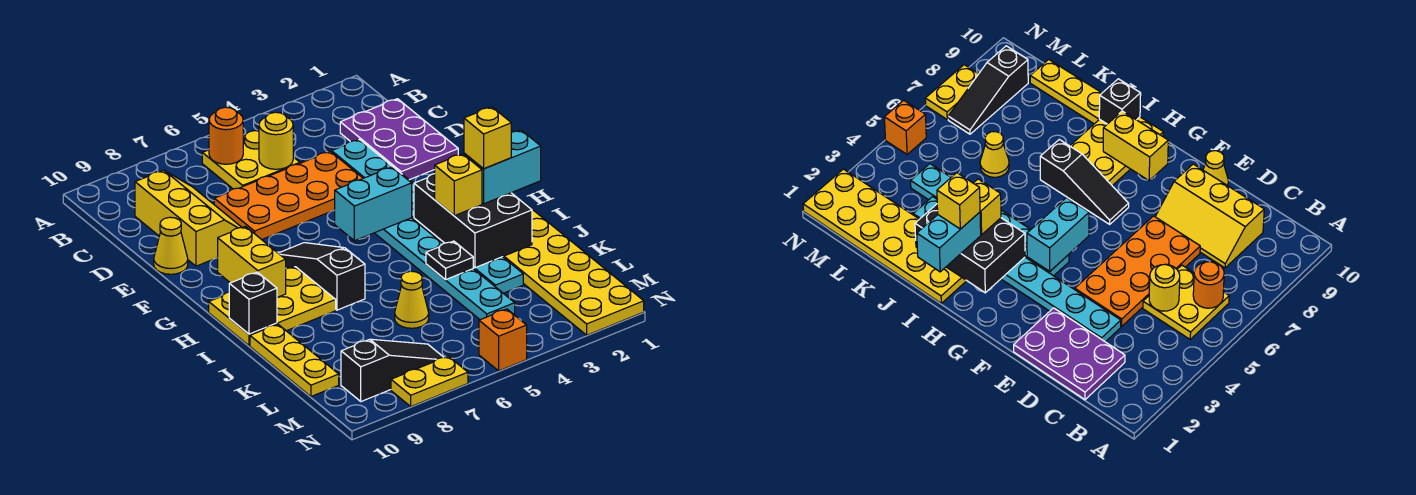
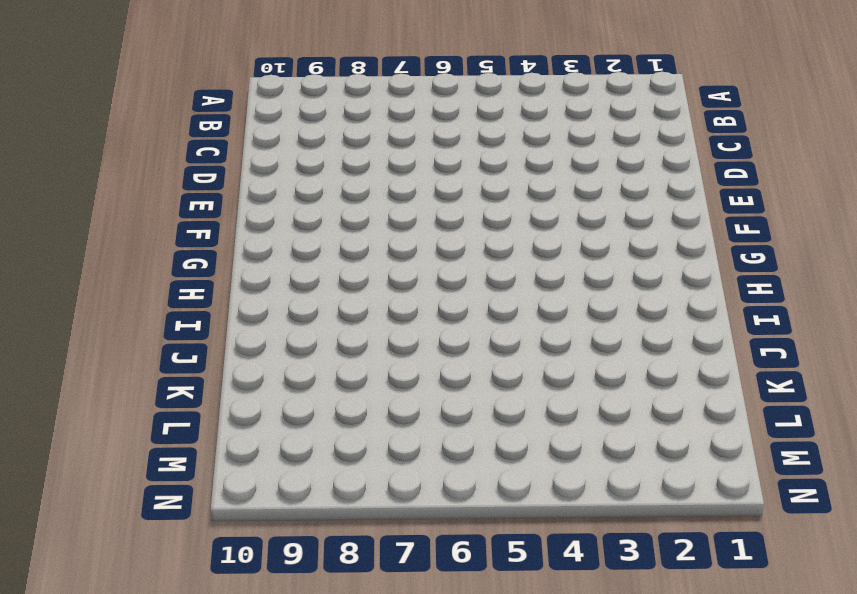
none -> yellow plate B5:C6 level 1
none -> purple plate C1:E2 level 1
none -> yellow slope C8:E9 level 1 top 9

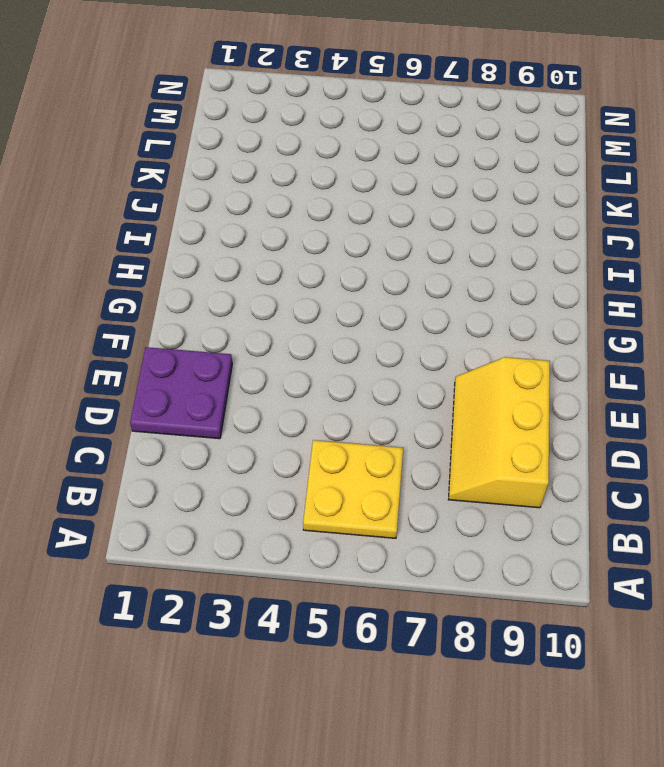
purple plate D1:E2 level 1 -> purple plate C1:E2 level 1
none -> cyan plate D3:K3 level 1
none -> orange plate D4:E7 level 1
none -> yellow cone E10 level 1

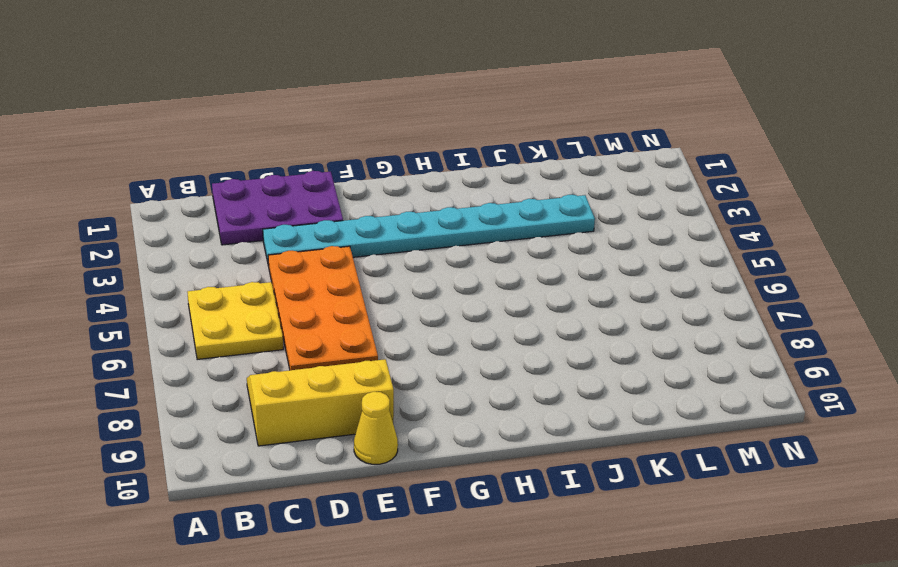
none -> cyan plate G4:L4 level 1
none -> black slope G7:I7 level 1 top I
none -> yellow plate H8:I10 level 1

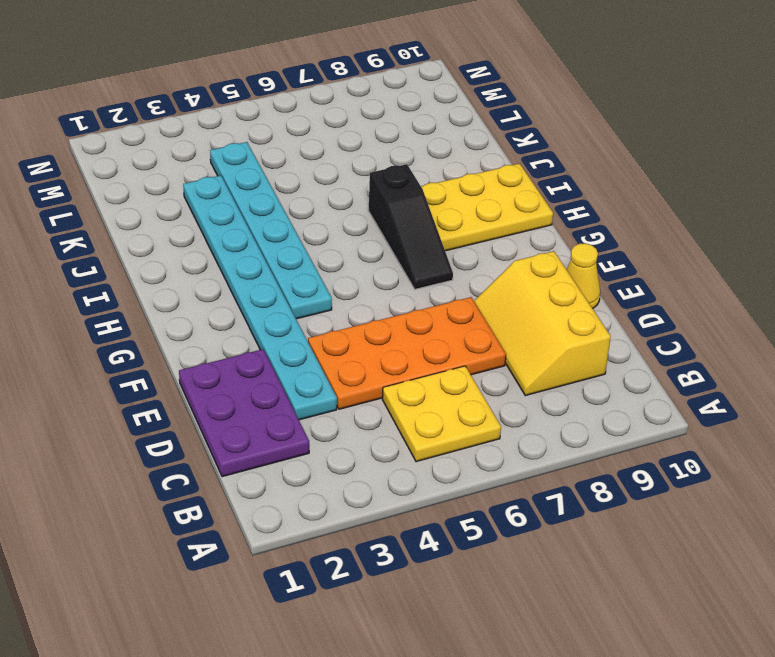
none -> yellow plate I1:N2 level 1
none -> yellow plate J10:L10 level 1
none -> yellow cone K6 level 1

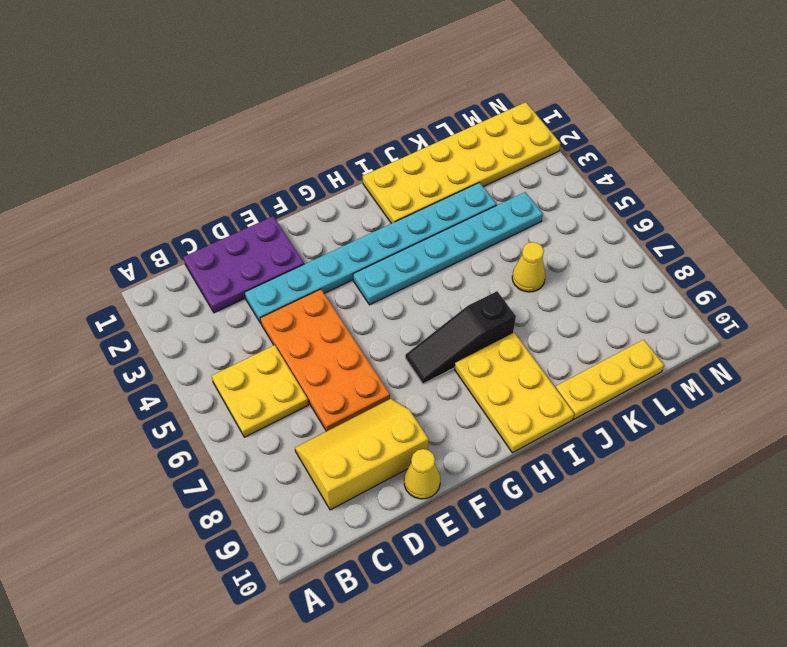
none -> black slope M7:M9 level 1 top 9
none -> orange brick N5 level 1
none -> yellow plate N7:N8 level 1

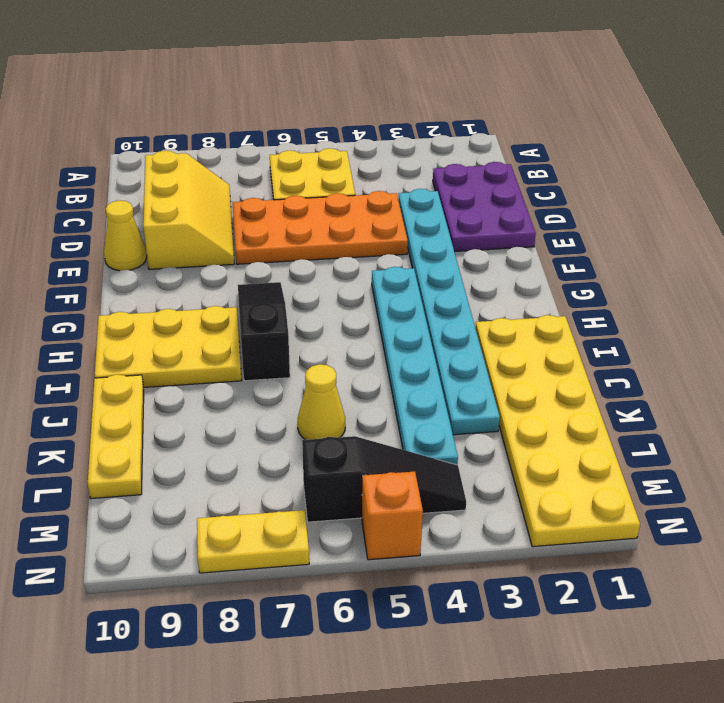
black slope M4:M6 level 1 top 6 -> black slope M7:M9 level 1 top 9
none -> orange round brick B6 level 2
none -> yellow round brick C5 level 2
none -> cyan brick G4:G5 level 2

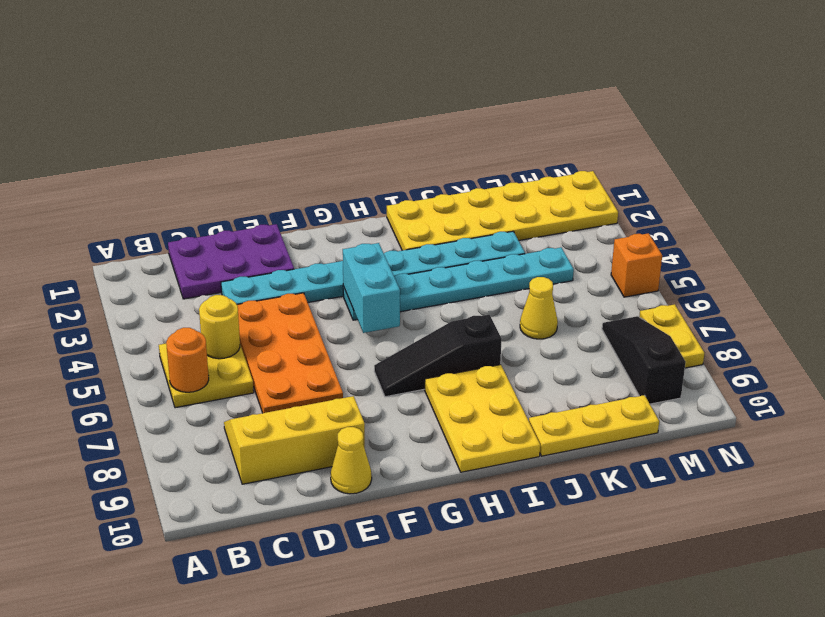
none -> yellow brick G9:H9 level 2
none -> black brick H2:J3 level 2
none -> black brick I10 level 2

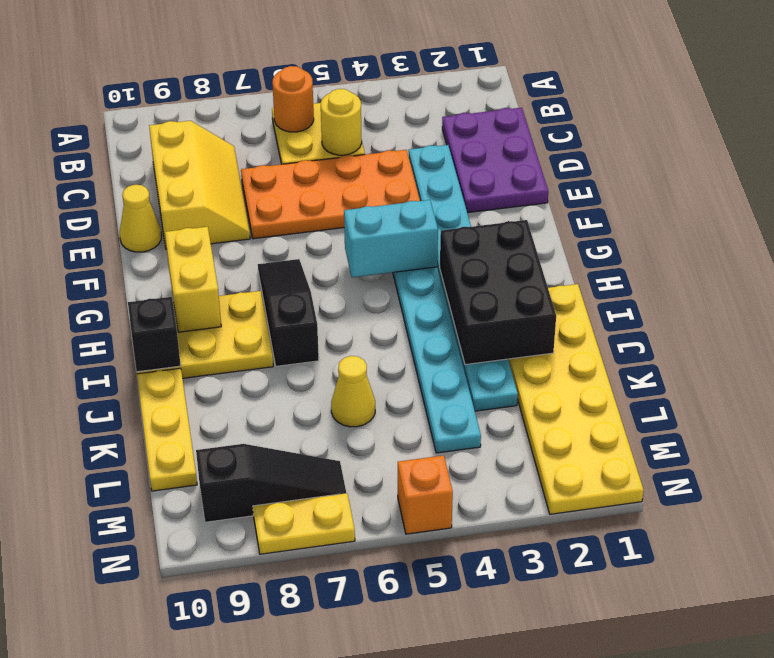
none -> black plate J4 level 2
none -> cyan brick I1:I2 level 3
none -> yellow brick I3 level 3

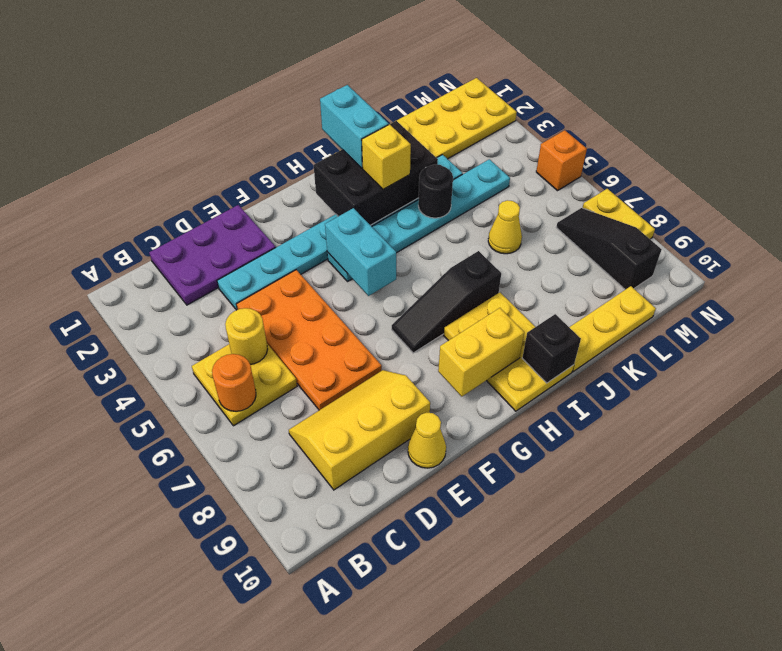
black round brick J4 level 2 -> black plate J4 level 2
none -> yellow brick I2 level 4

